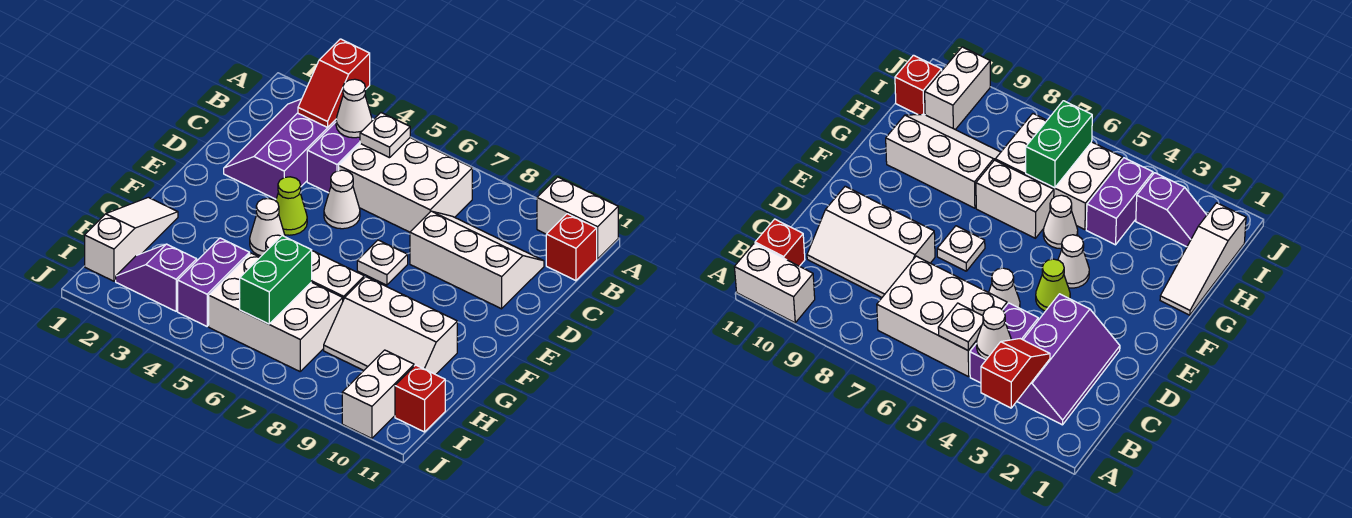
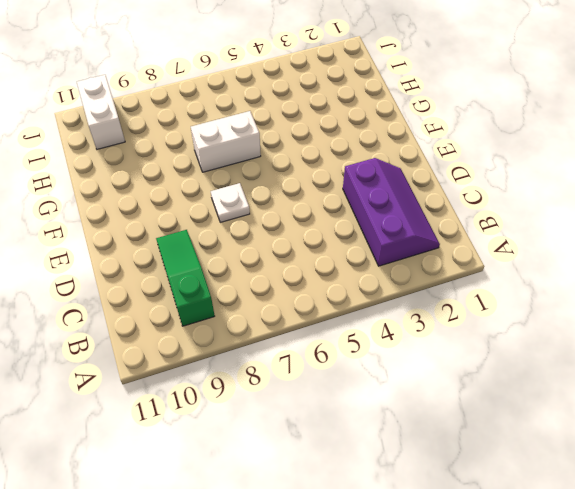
green slope B9:D9 level 1 top B -> white slope C8:D10 level 1 top D
none -> white brick A10:A11 level 1
none -> purple brick B4:C4 level 1
none -> white brick B5:C7 level 1

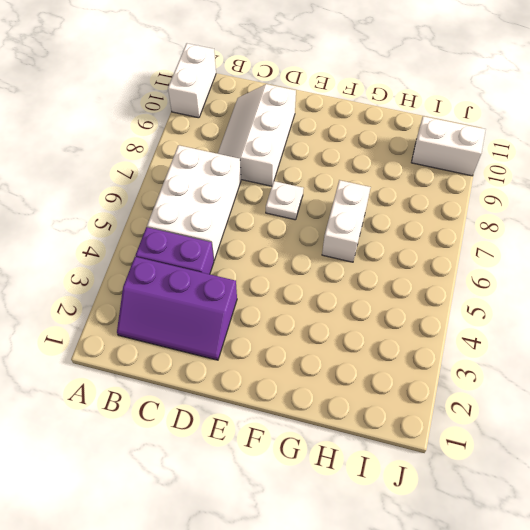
none -> red brick B11 level 1
none -> white cone D5 level 1
none -> lime cone E4 level 1

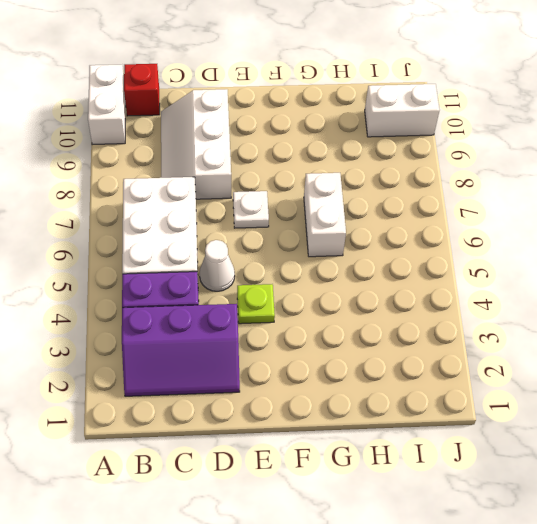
lime plate E4 level 1 -> lime cone E4 level 1
none -> white cone F4 level 1
none -> white slope G1:I1 level 1 top I
none -> white cone G5 level 1

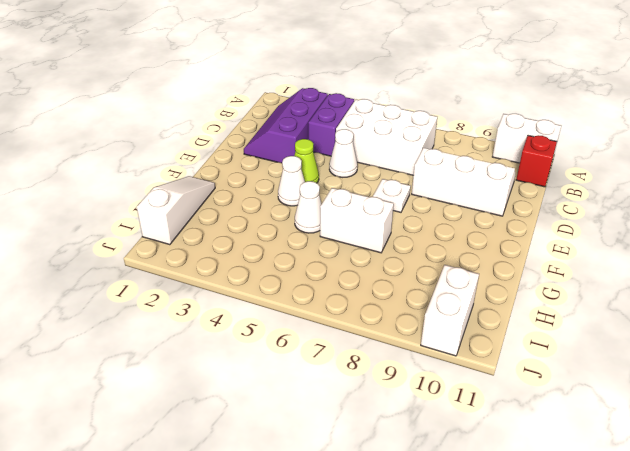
none -> white slope G8:H10 level 1 top G
none -> purple brick H4:I4 level 1
none -> white brick H5:I7 level 1

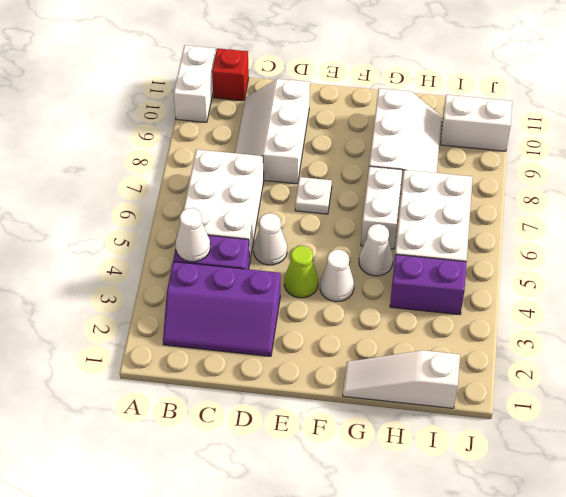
none -> purple slope I2:I3 level 1 top 3
none -> red brick I11 level 1
none -> red slope A3:B3 level 2 top A

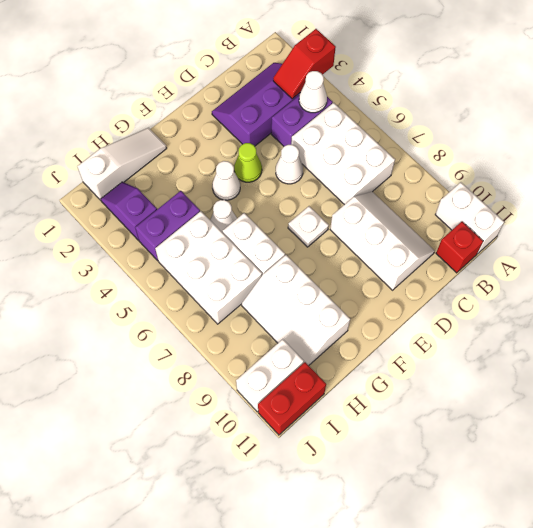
red brick I11:J11 level 1 -> red brick I11 level 1
none -> white plate B5 level 2
none -> green brick H6:I6 level 2

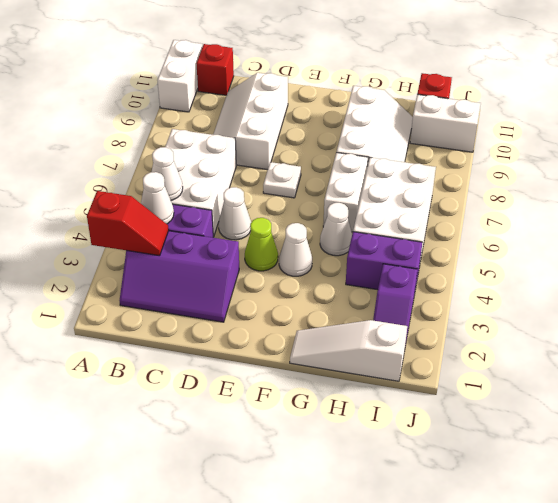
white cone B5 level 2 -> white plate B5 level 2
none -> green brick H6:I6 level 2

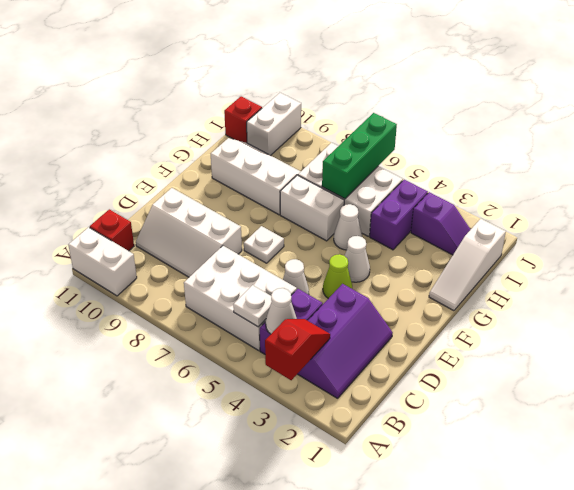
green brick H6:J6 level 2 -> green brick H6:I6 level 2

